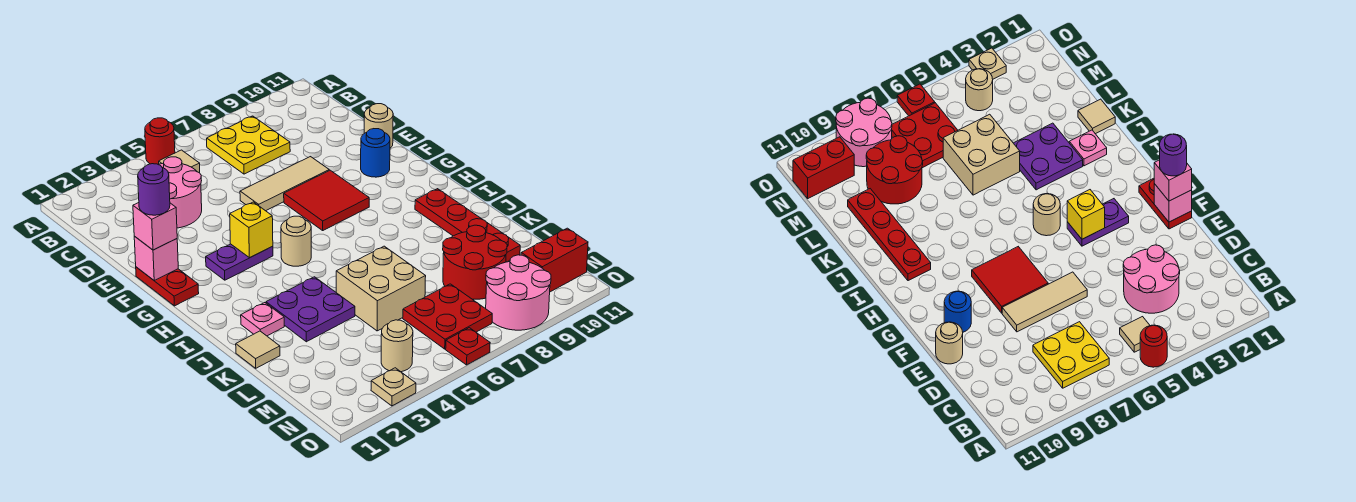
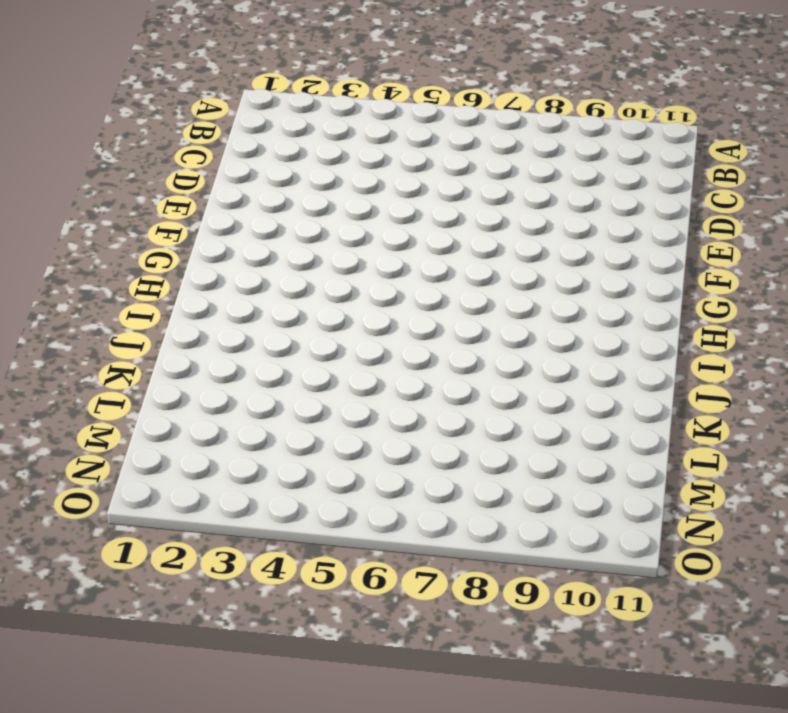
none -> red round brick A5 level 1
none -> tan tile B5 level 1
none -> yellow plate B7:C8 level 1

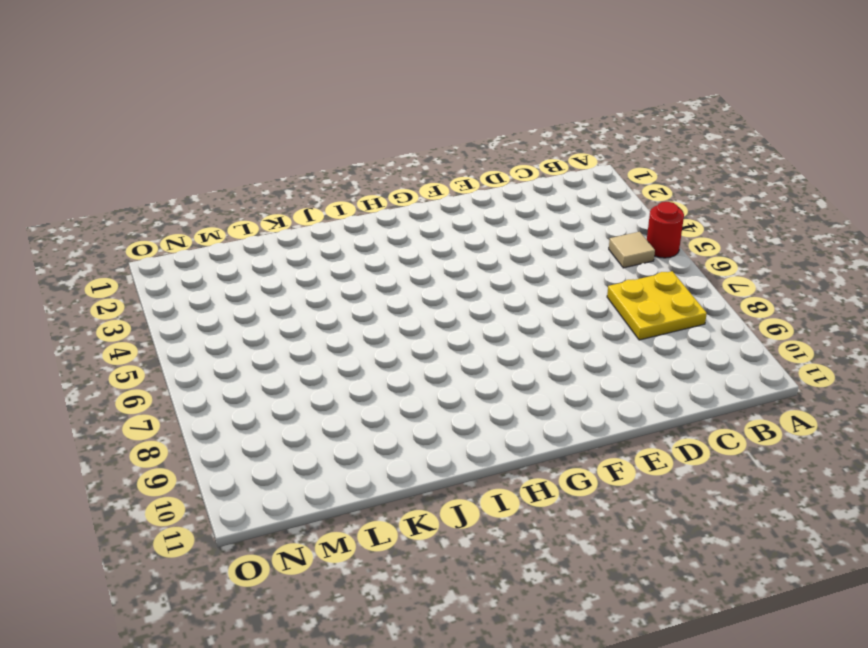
none -> pink round brick C3:D4 level 1
none -> tan tile E6:E8 level 1
none -> tan round brick E11 level 1

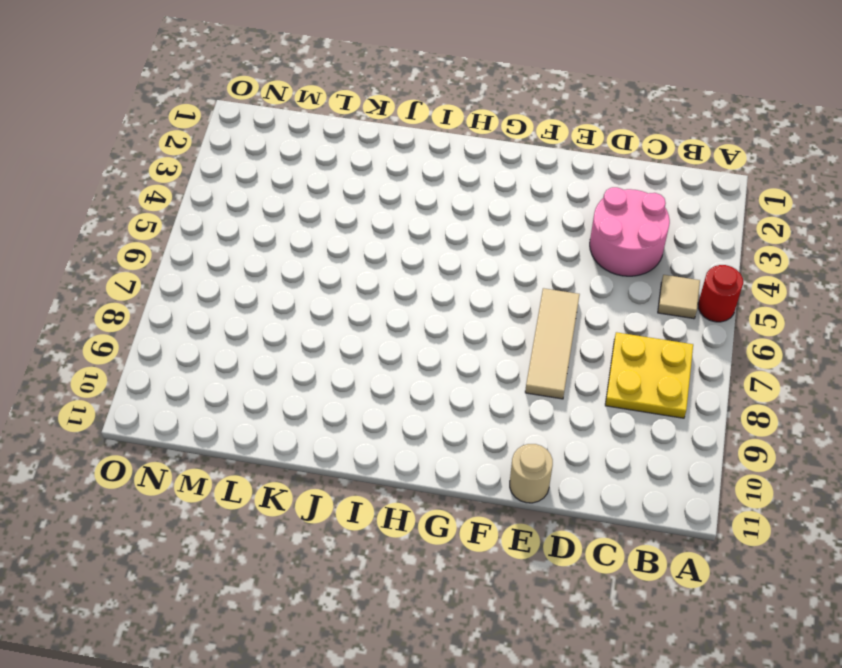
none -> red plate F1:G1 level 1
none -> red tile F7:G8 level 1
none -> blue round brick F10 level 1

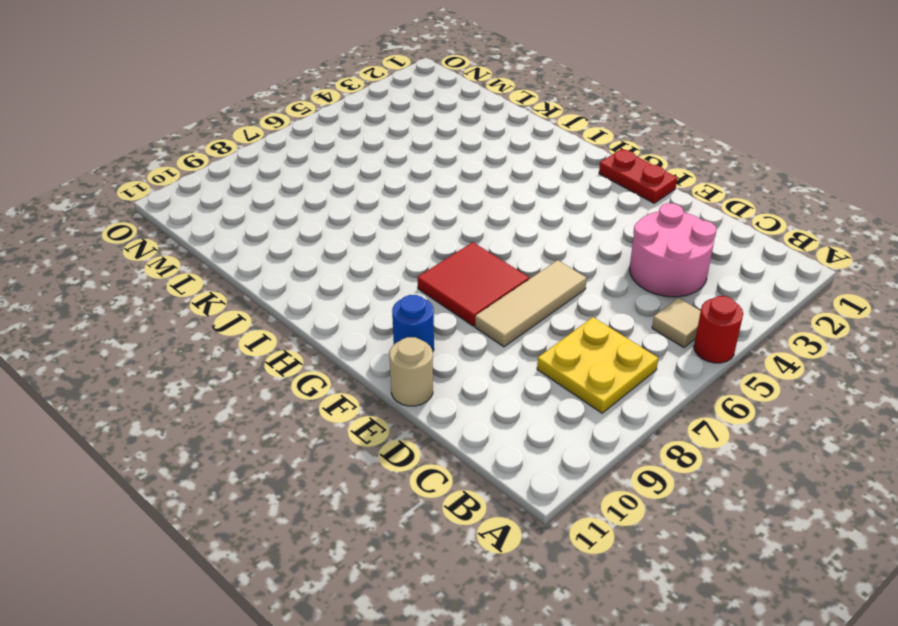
none -> purple plate G3:G4 level 1
none -> tan round brick H5 level 1
none -> red plate I10:L10 level 1

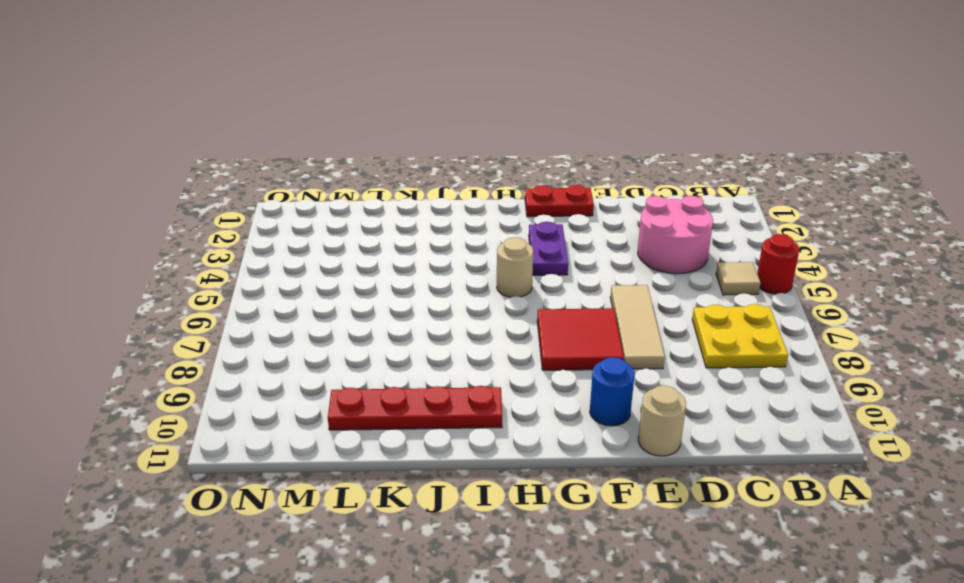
none -> pink plate J2 level 1
none -> purple plate J3:K4 level 1
none -> tan tile K1 level 1

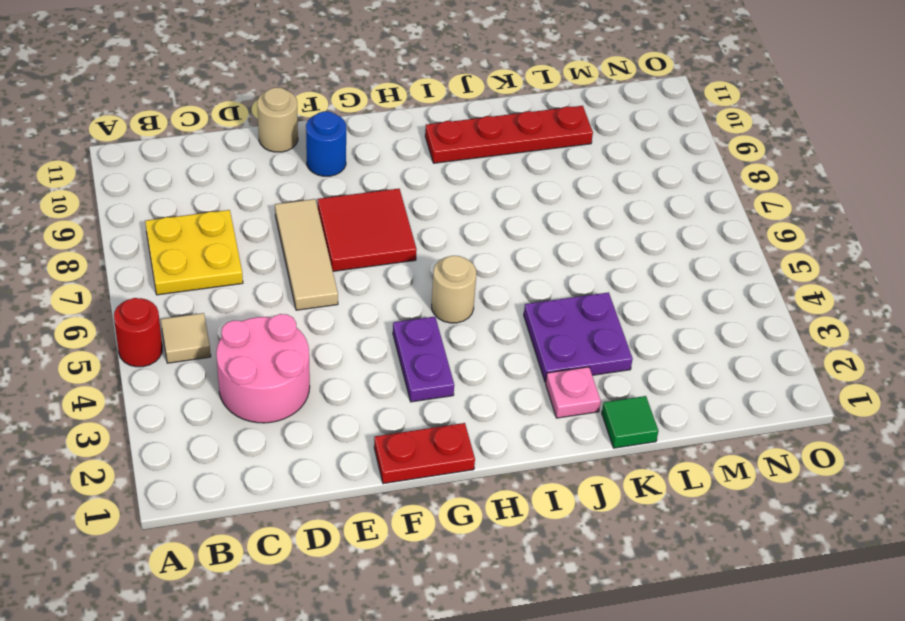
green tile K1 level 1 -> tan tile K1 level 1
none -> tan brick K5:L6 level 1
none -> red round brick L8:M9 level 1
none -> red plate M6:N7 level 1

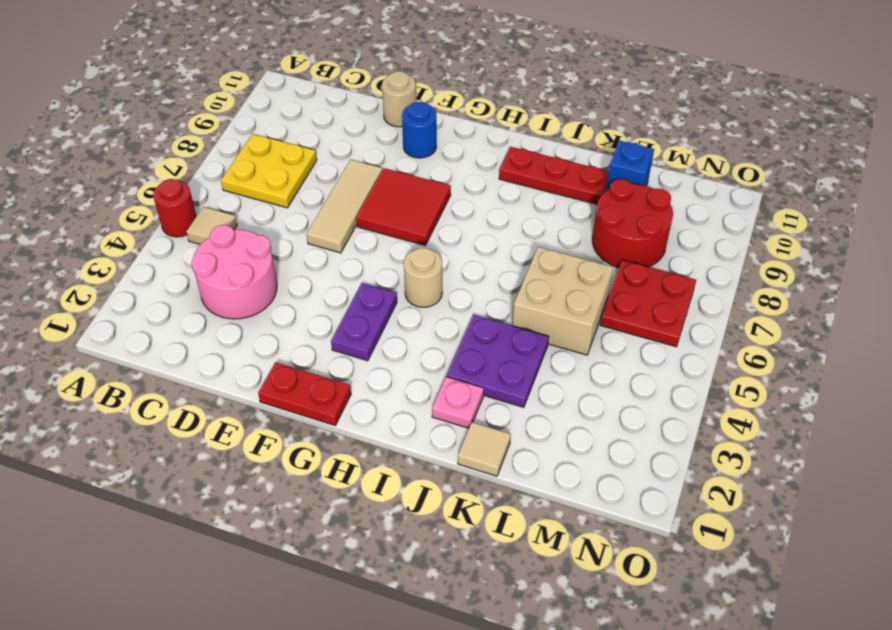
blue brick L10 level 2 -> none
none -> tan round brick N4 level 1
none -> pink round brick N8:O9 level 1
none -> red brick N10:N11 level 1

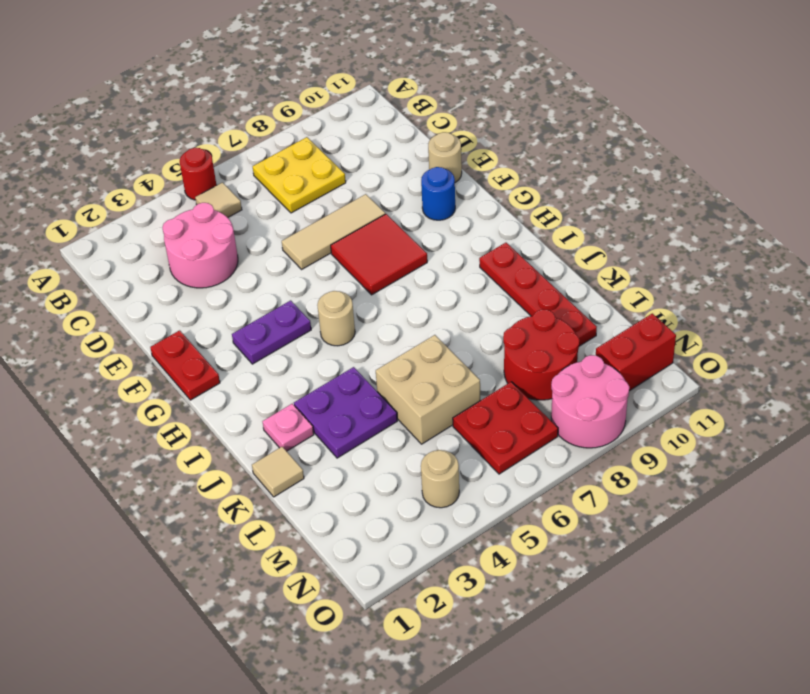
none -> tan plate O3 level 1
none -> red plate O6 level 1
none -> pink brick F1 level 2

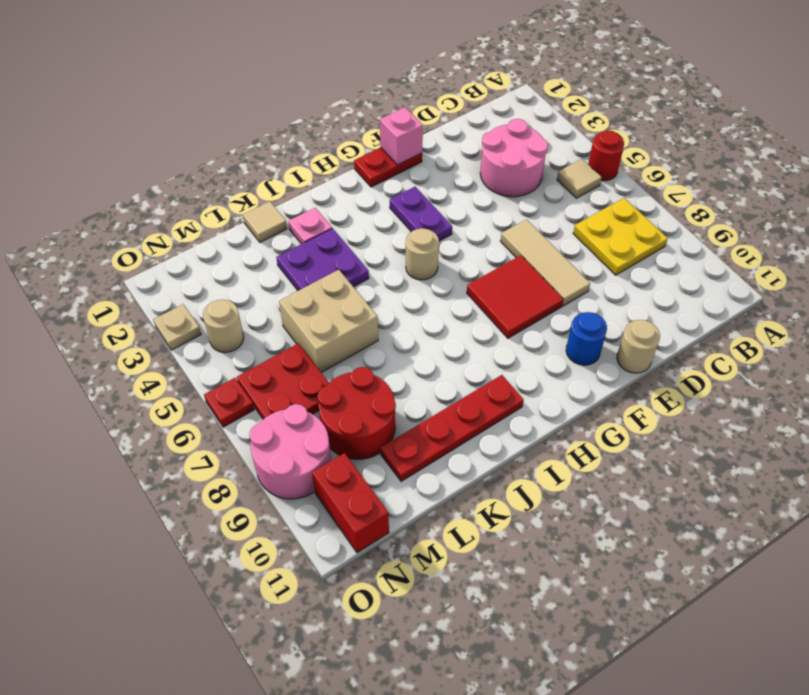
none -> yellow brick G4 level 2
none -> pink brick F1 level 3
none -> purple round brick F1 level 4

